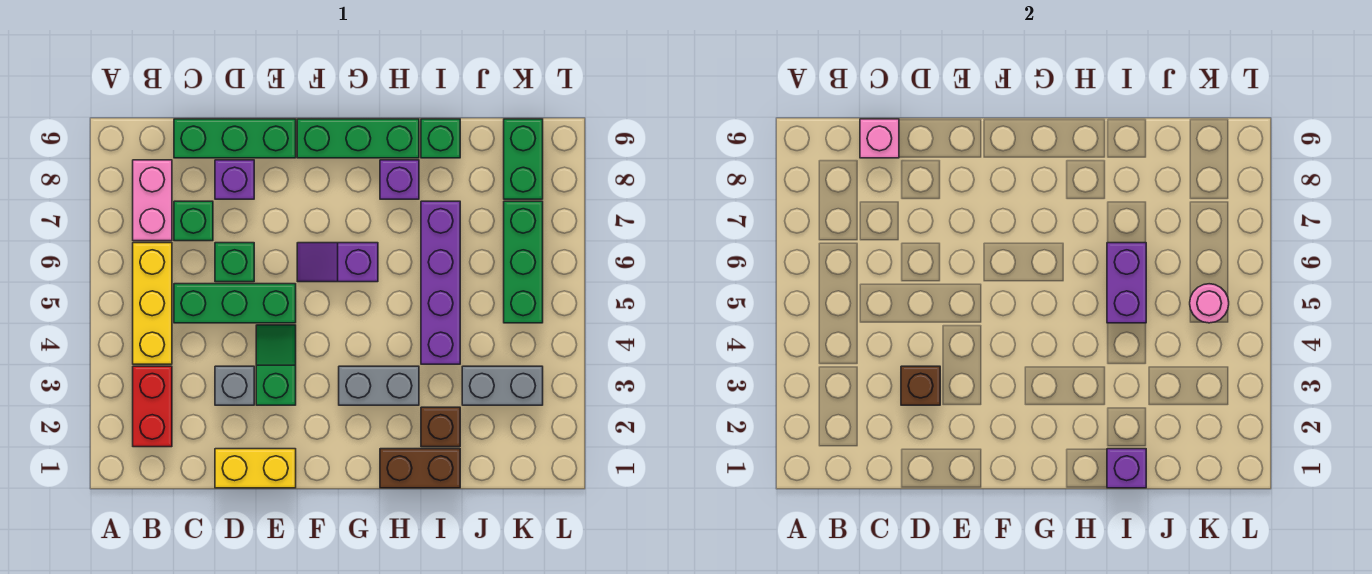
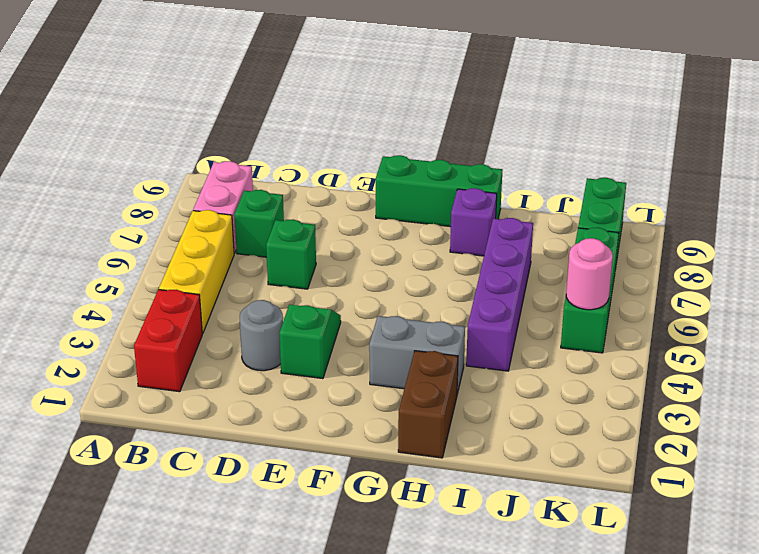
grey round brick D3 level 1 -> grey brick D3 level 1
brown brick H1:H2 level 1 -> brown brick H1:I1 level 1
none -> green brick C5:E5 level 1
none -> green brick C9:E9 level 1
none -> yellow brick D1:E1 level 1

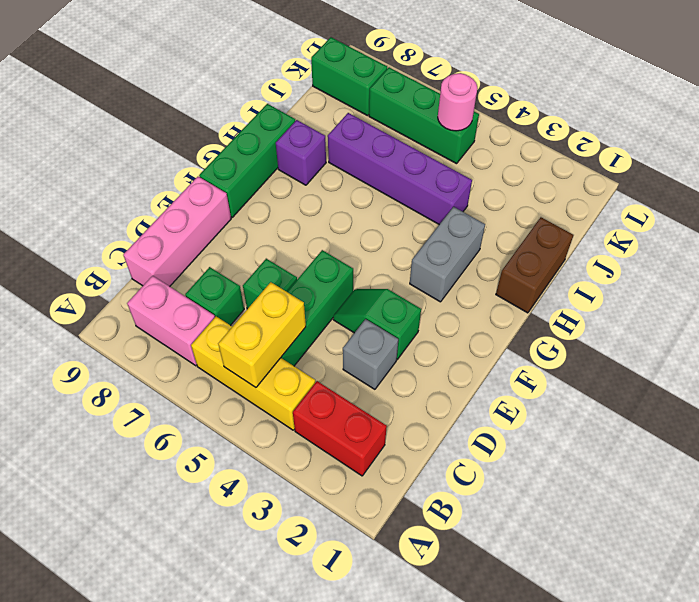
yellow brick B5:C5 level 2 -> yellow brick D1:E1 level 1
pink brick C9:E9 level 1 -> green brick C9:E9 level 1
none -> purple brick D8 level 1
none -> purple slope F6:G6 level 1 top G
none -> brown brick I2 level 1

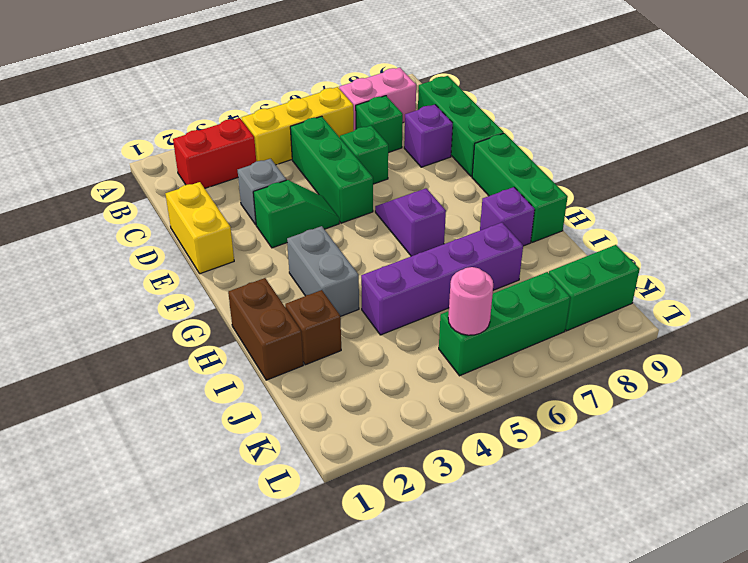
none -> green brick I9 level 1
none -> grey brick J3:K3 level 1
none -> pink brick C9 level 2

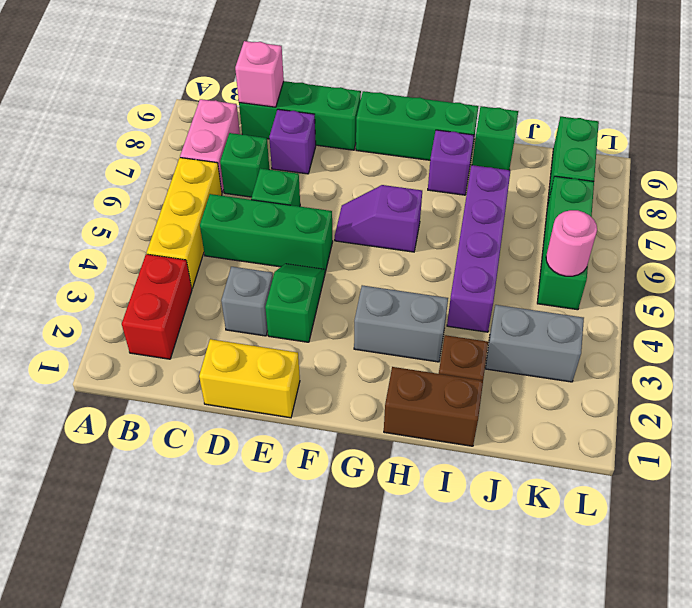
none -> brown brick D3 level 2
none -> purple brick I1 level 2
none -> purple brick I5:I6 level 2

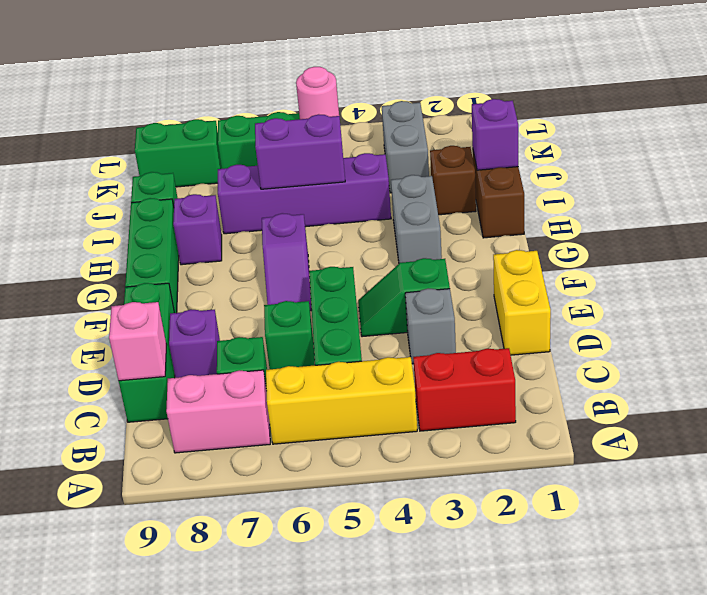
none -> brown brick D3 level 2

